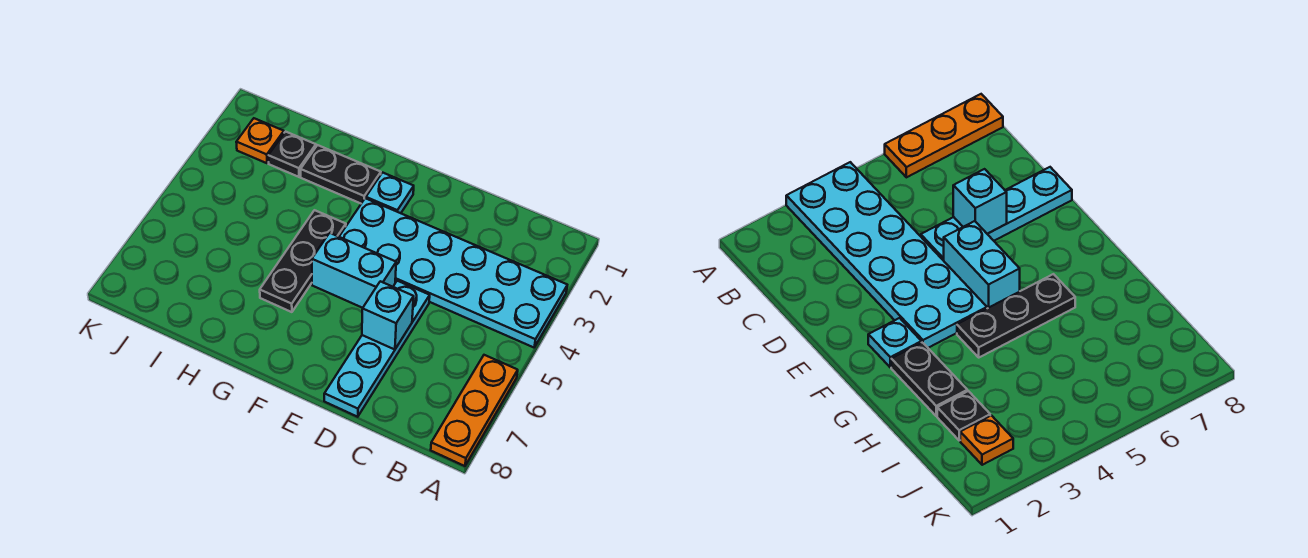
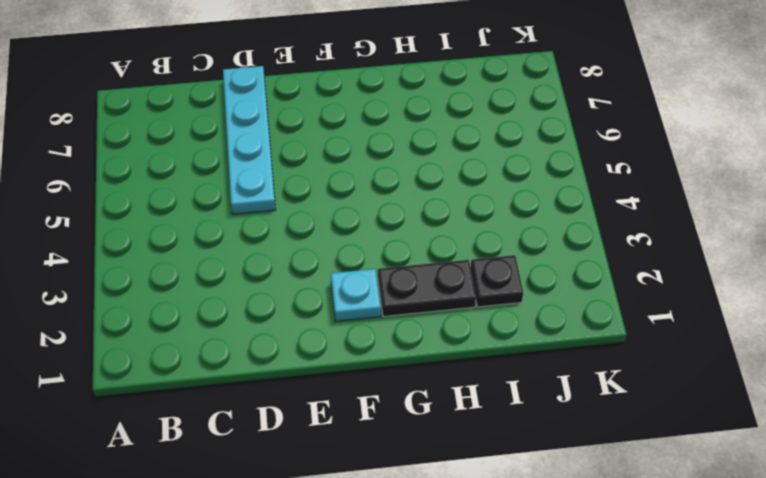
none -> cyan plate A3:F4 level 1
none -> orange plate A6:A8 level 1

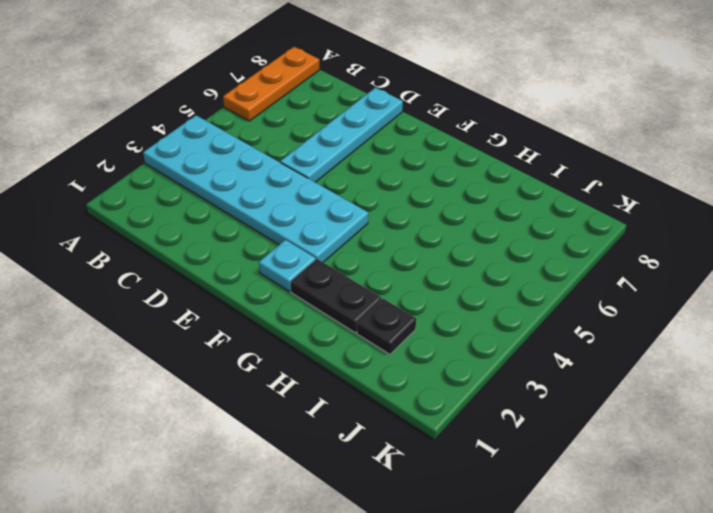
none -> cyan brick E5:F5 level 1
none -> black plate G4:G6 level 1

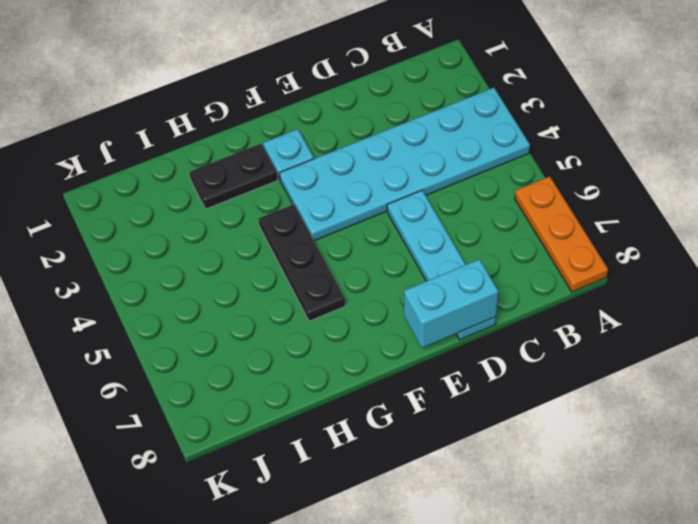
cyan brick D8:E8 level 2 -> cyan brick E5:F5 level 1
none -> black plate I2 level 1
none -> orange plate J2 level 1

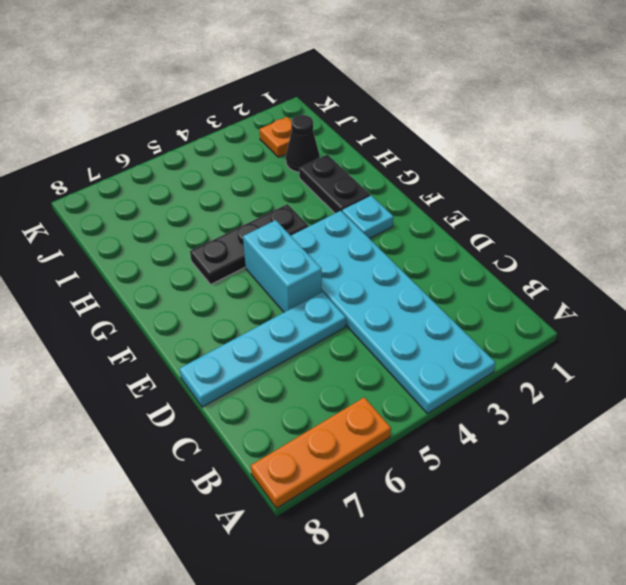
black cone I2 level 1 -> black plate I2 level 1
none -> cyan brick D6 level 2

